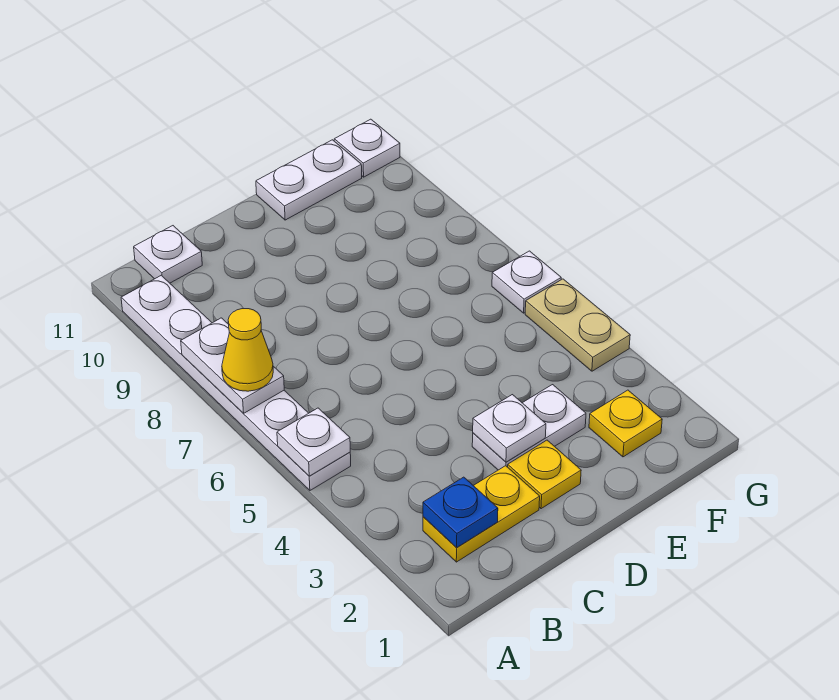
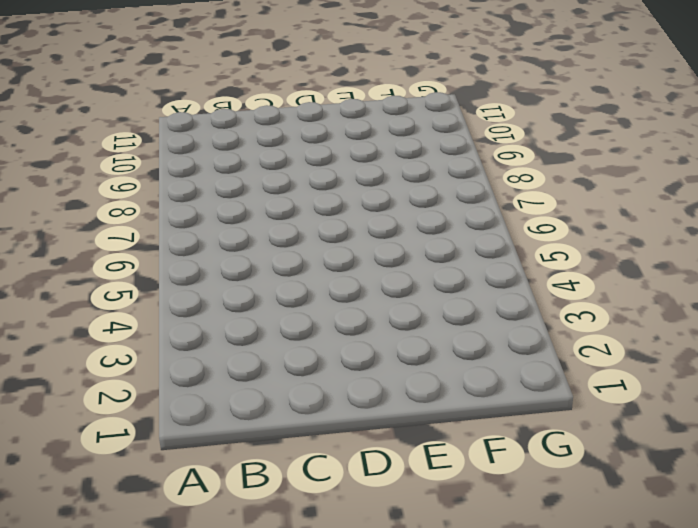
none -> white plate A5:A10 level 1
none -> yellow plate B2:C2 level 1
none -> white plate B11 level 1

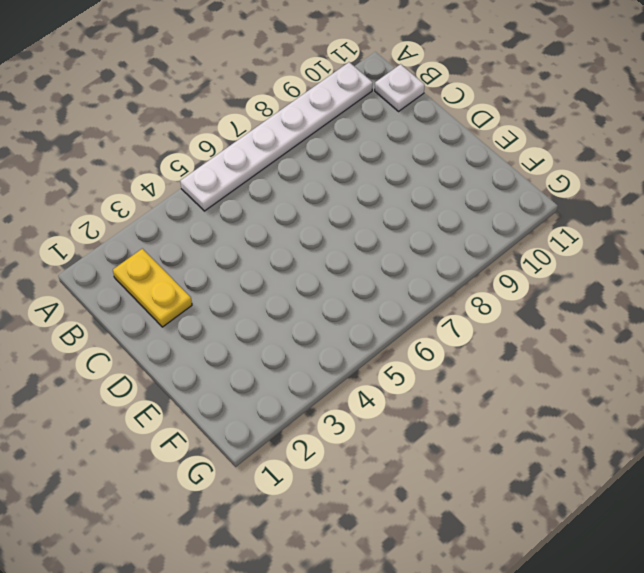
none -> yellow plate D2 level 1
none -> white plate D3:E3 level 1
none -> white plate E11:F11 level 1

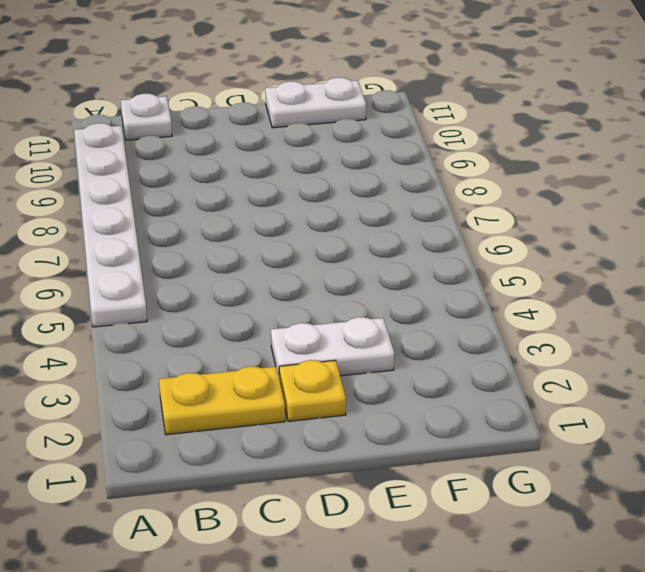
none -> yellow plate F2 level 1
none -> tan plate G4:G5 level 1
none -> white plate G6 level 1

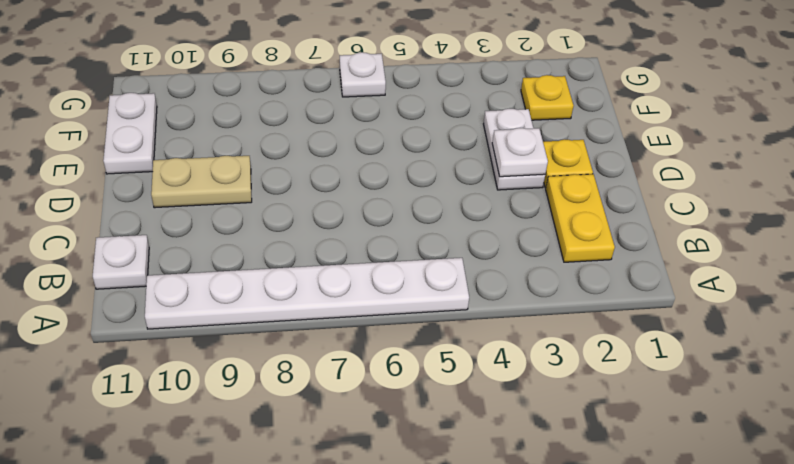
tan plate D9:D10 level 1 -> tan plate G4:G5 level 1
none -> white plate G11 level 1
none -> white plate A5 level 2
none -> white plate A7:A8 level 2

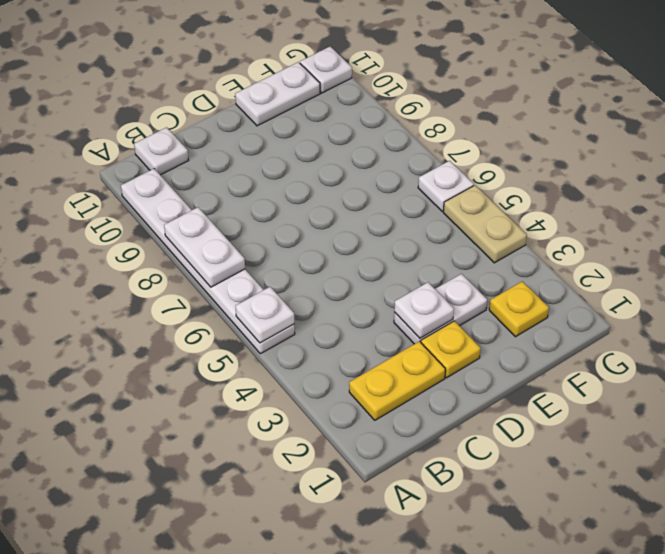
none -> blue plate B2 level 2
none -> yellow cone A7 level 3

